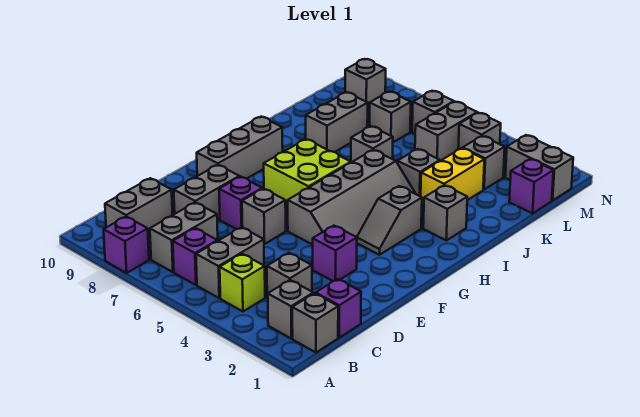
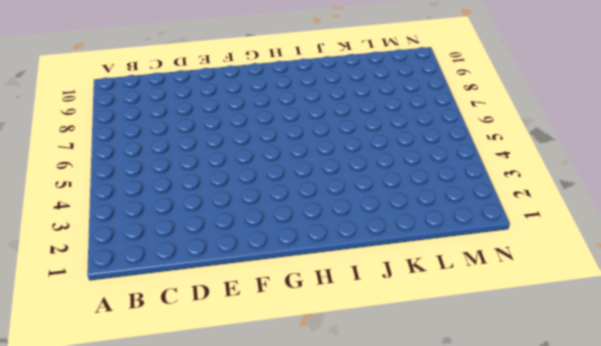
none -> purple brick A8 level 1
none -> grey brick B1 level 1
none -> grey brick B2 level 1
none -> lime brick B4 level 1

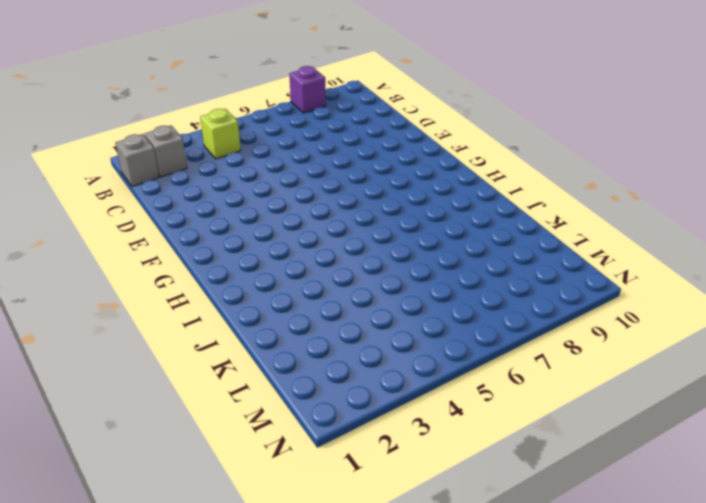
none -> grey brick B5:C5 level 1
none -> purple brick B6 level 1
none -> grey brick B7:C7 level 1
none -> grey brick B9:C9 level 1

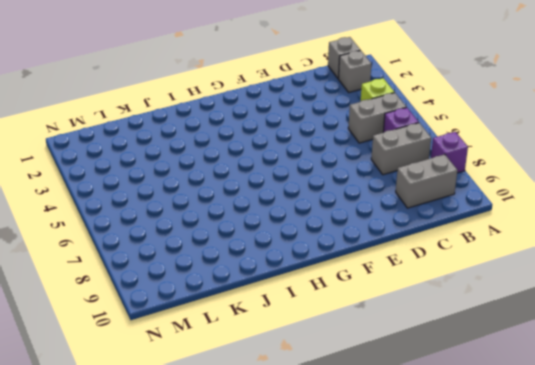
none -> purple brick C1 level 1
none -> grey brick C3 level 1
none -> grey brick D8:E8 level 1
none -> purple brick E3 level 1

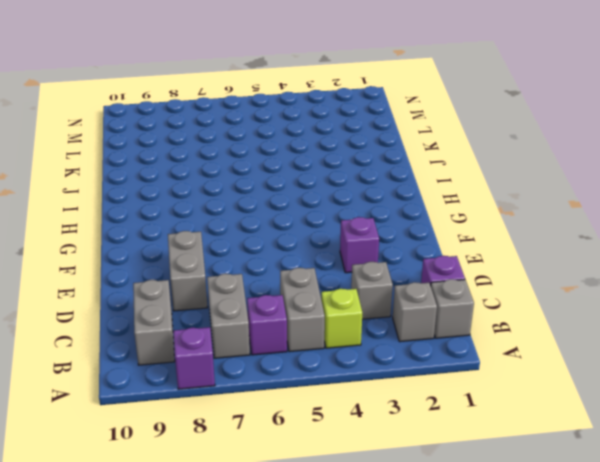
none -> grey brick E6 level 1
none -> purple brick E7 level 1
none -> grey slope F4:I5 level 1 top 5
none -> grey brick F9:H9 level 1

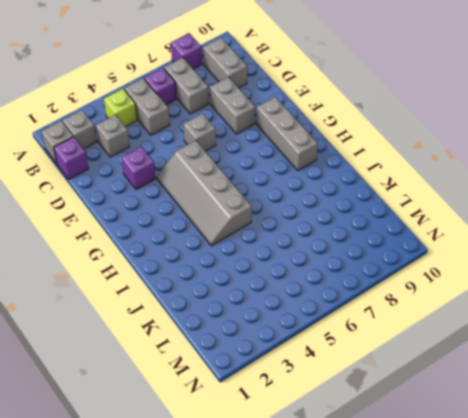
none -> purple brick E7 level 1
none -> grey slope G3:H3 level 1 top H
none -> lime brick G6:H7 level 1
none -> grey brick I2 level 1

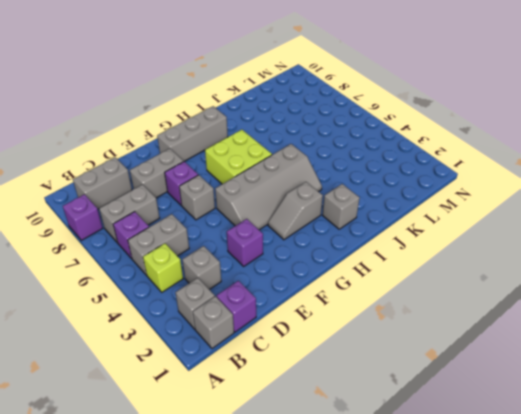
none -> yellow brick J3:K3 level 1
none -> grey brick J4 level 1
none -> grey brick J6 level 1
none -> grey brick J8:K8 level 1

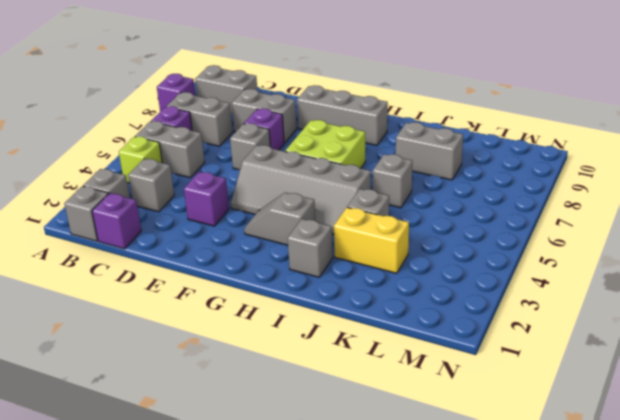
none -> purple brick L1 level 1
none -> grey brick L3 level 1
none -> grey brick L5:M5 level 1
none -> grey brick L7 level 1

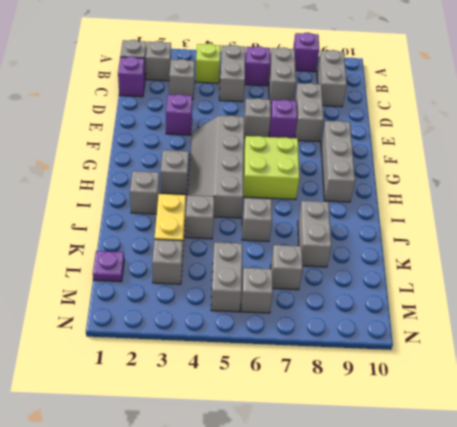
purple plate L1 level 1 -> purple brick L1 level 1
none -> grey brick M1:M2 level 1
none -> grey brick M4 level 1
none -> grey brick M9 level 1

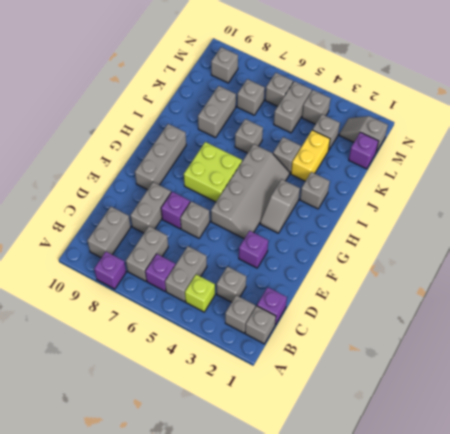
grey slope M1:M2 level 1 top 1 -> grey brick M1:M2 level 1

